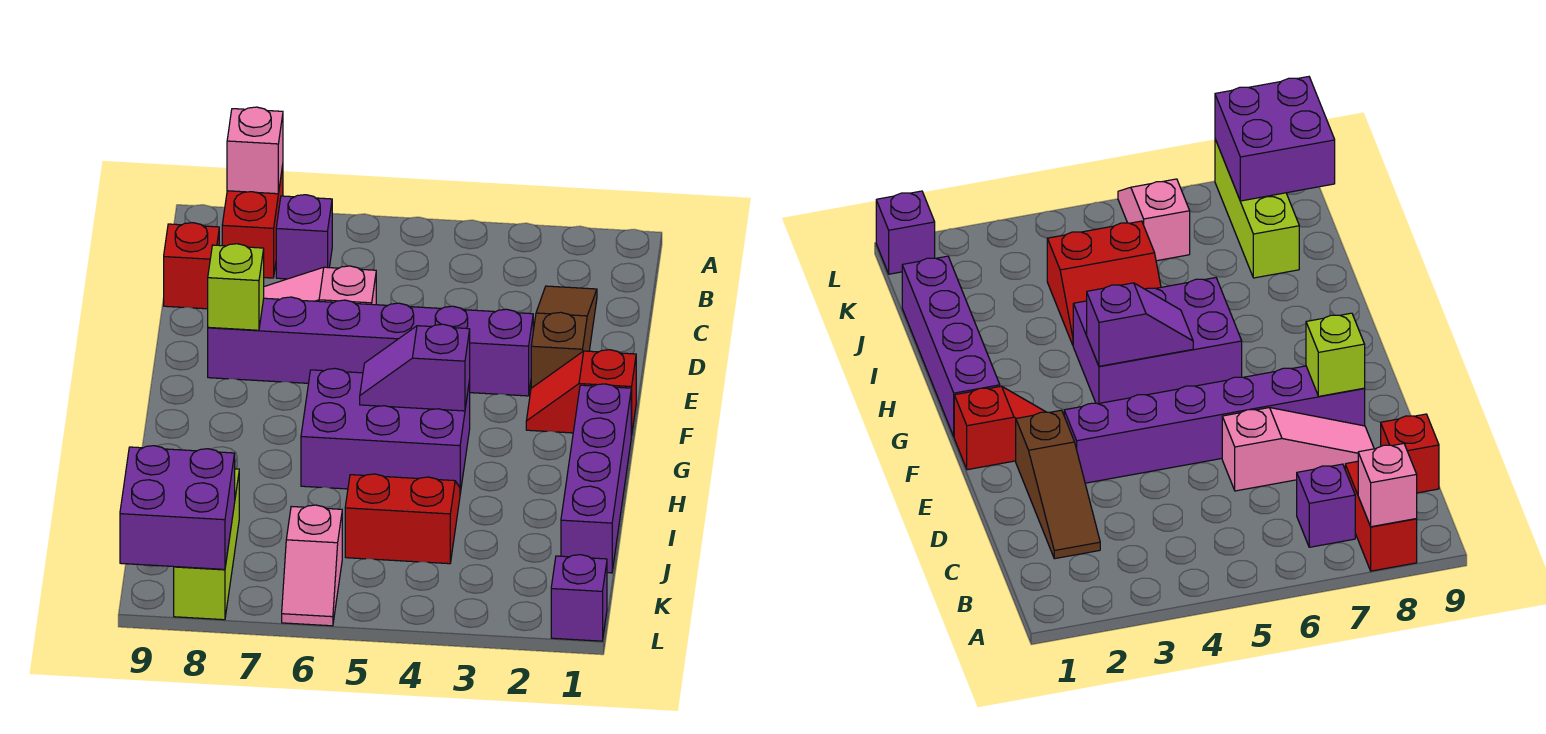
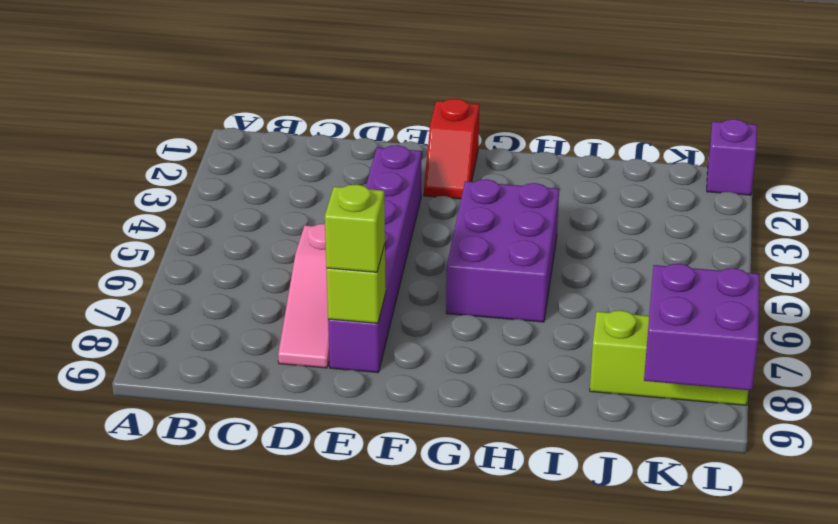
lime brick E8 level 3 -> none
none -> red brick A8:B8 level 1
none -> purple brick B7 level 1
none -> brown slope C2:E2 level 1 top E

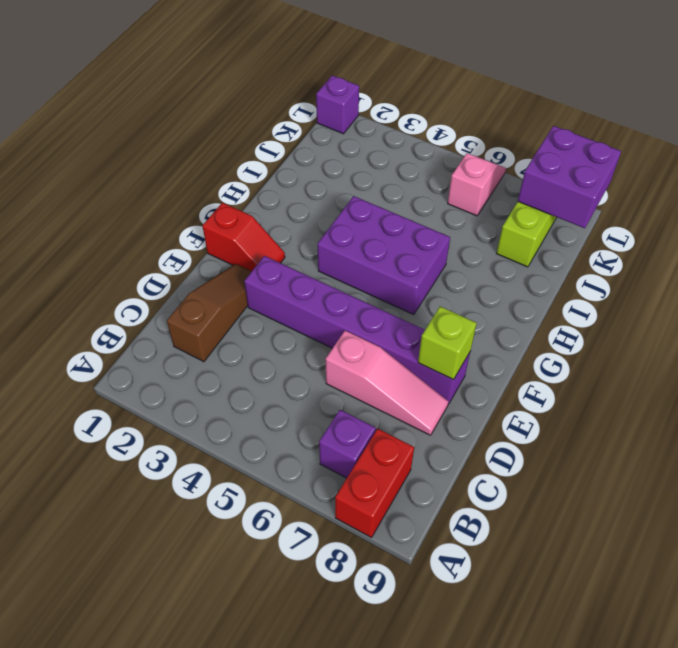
brown slope C2:E2 level 1 top C -> brown slope C2:E2 level 1 top E
none -> red brick C9 level 1
none -> purple brick G1:J1 level 1
none -> red slope I4:J5 level 1 top J

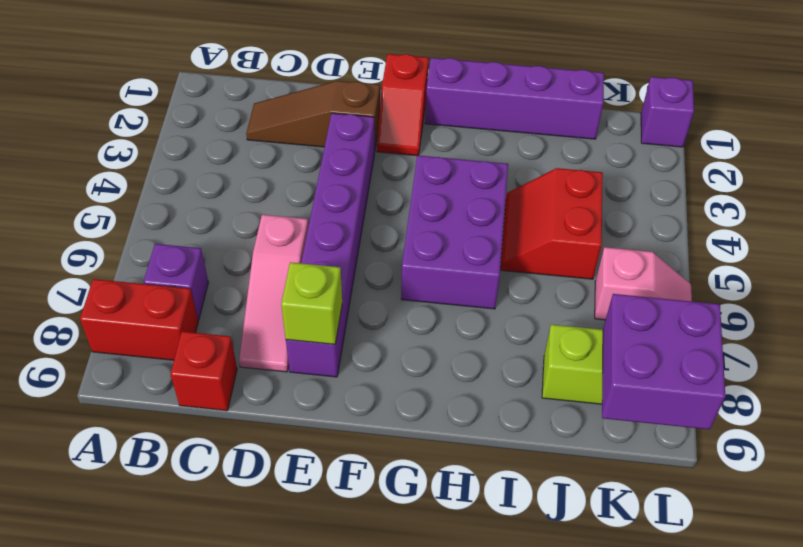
none -> pink brick A8 level 2
none -> purple slope G4:G5 level 2 top 4

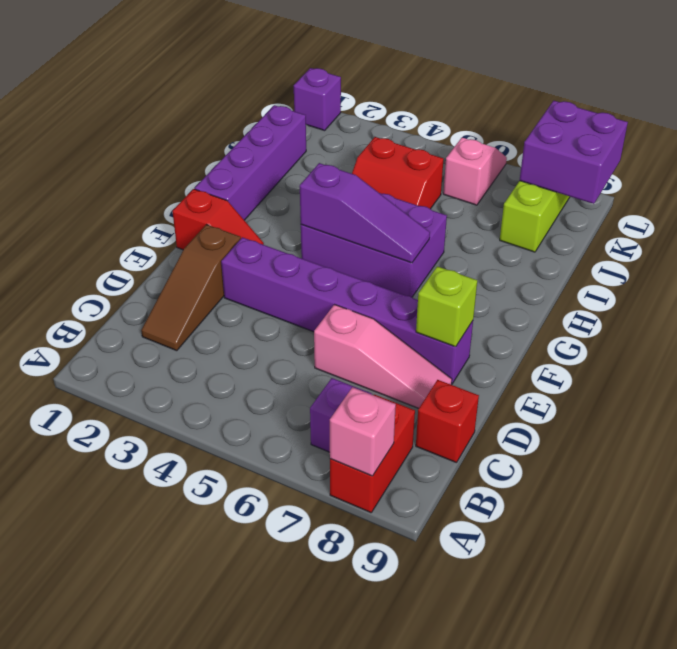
purple slope G4:G6 level 2 top 4 -> purple slope G4:G5 level 2 top 4

